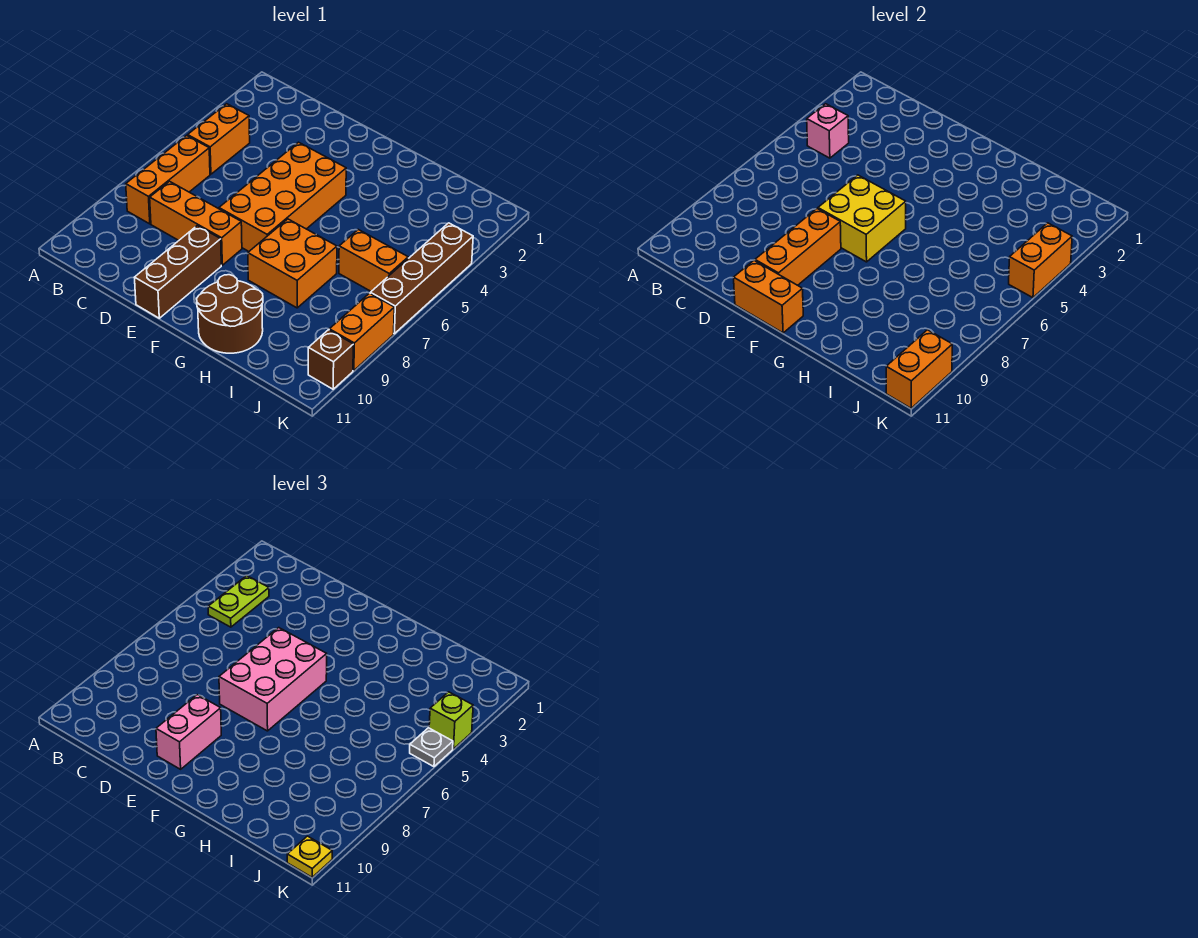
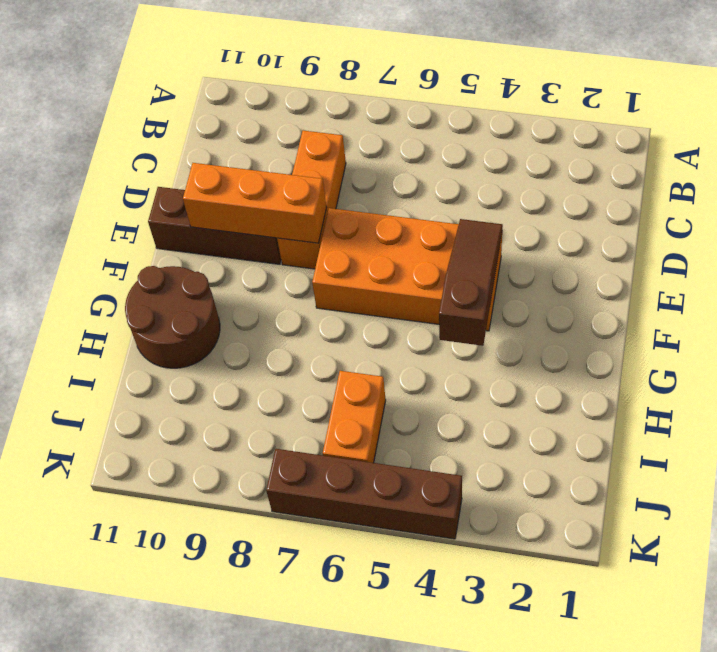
brown slope E4:G4 level 2 top G -> none
none -> orange brick B4:B5 level 1
none -> orange brick B6:B8 level 1
none -> orange brick G7:H8 level 1

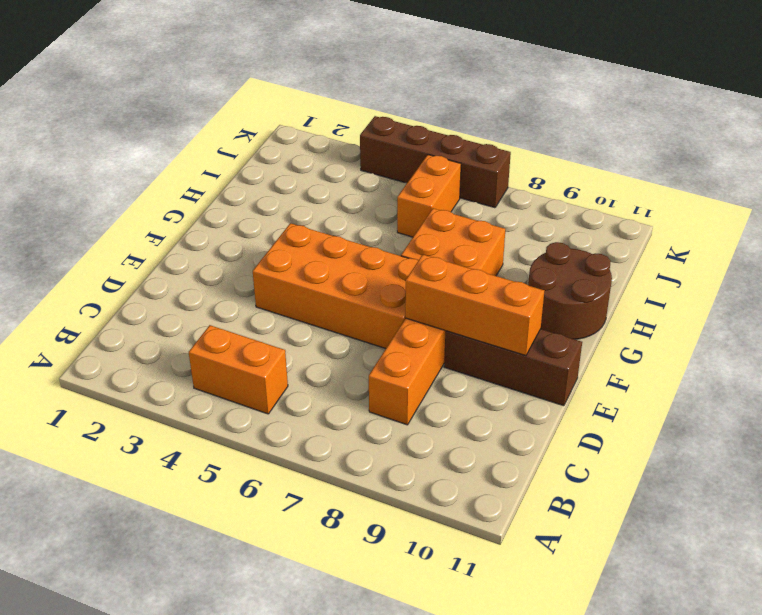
none -> orange brick B6:B8 level 1
none -> orange brick K8:K9 level 1
none -> brown brick K10 level 1

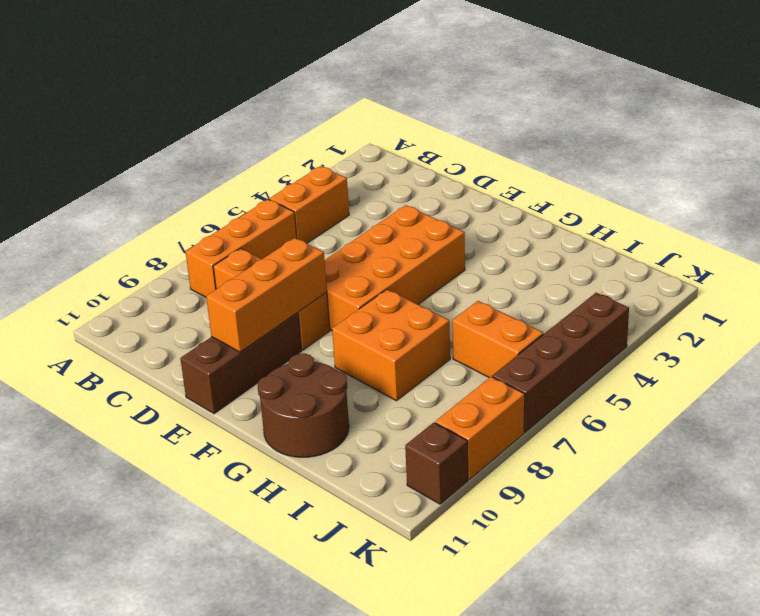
none -> pink brick B4 level 2
none -> yellow brick E6:F7 level 2
none -> orange brick E11:F11 level 2

